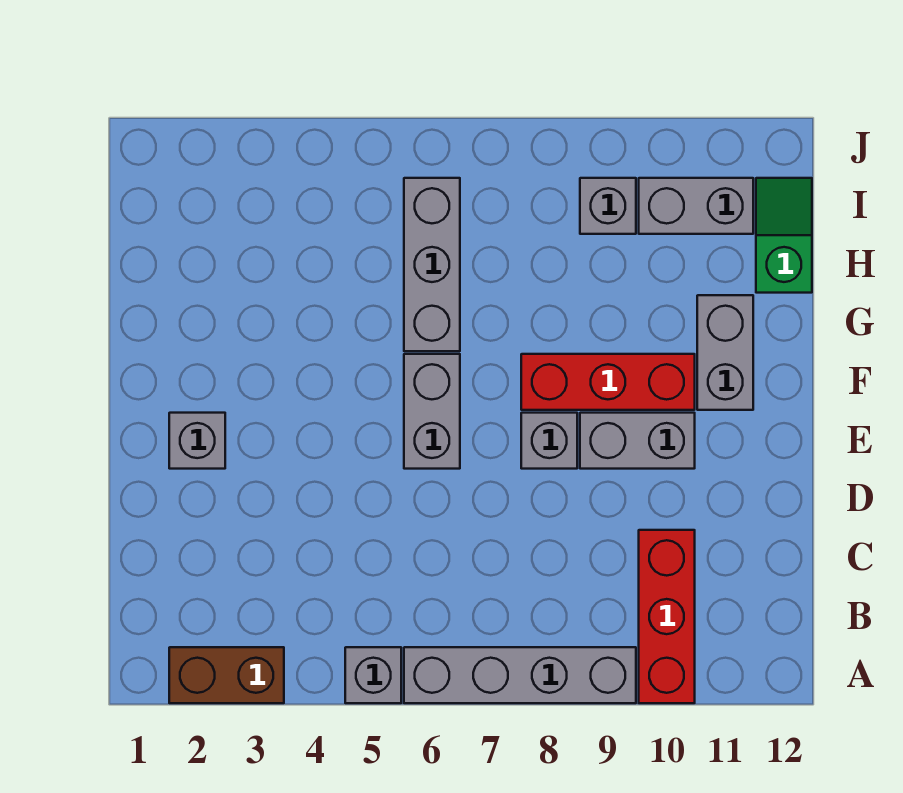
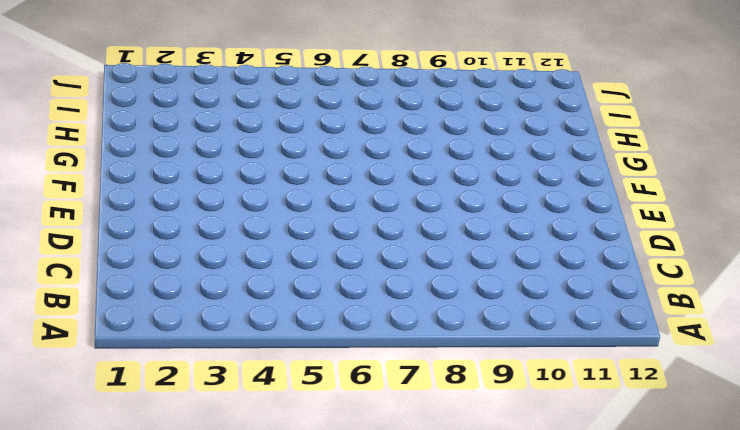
none -> brown brick A2:A3 level 1
none -> grey brick A5 level 1
none -> grey brick A6:A9 level 1

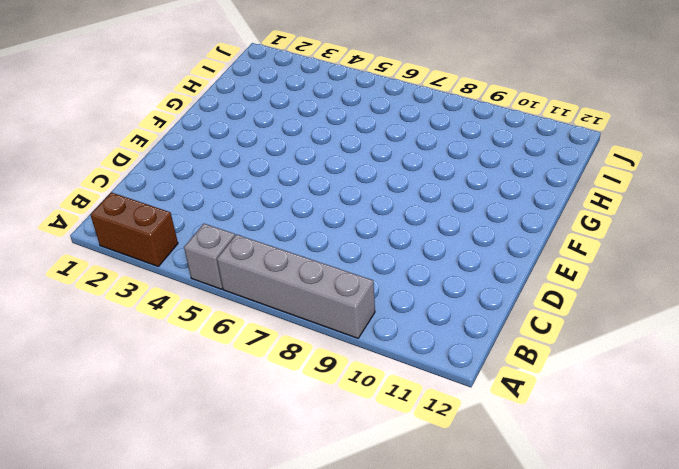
none -> red brick A10:C10 level 1
none -> grey brick E2 level 1
none -> grey brick E6:F6 level 1

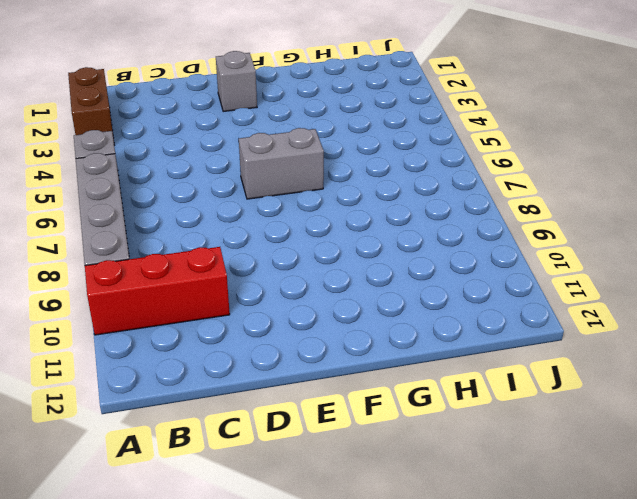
none -> grey brick E8 level 1
none -> grey brick E9:E10 level 1
none -> red brick F8:F10 level 1

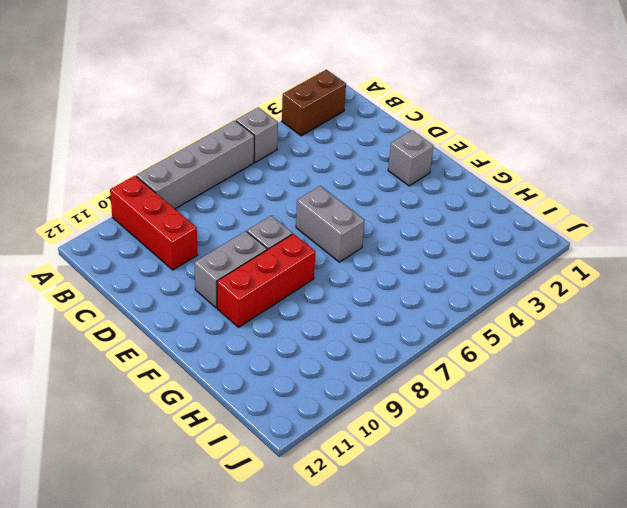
none -> grey brick F11:G11 level 1
none -> grey brick G6:I6 level 1
none -> green slope H12:I12 level 1 top H

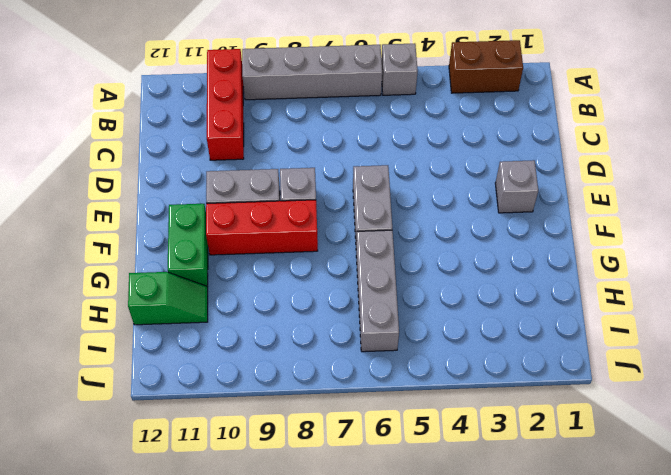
green brick F11:G11 level 1 -> grey brick F11:G11 level 1
green slope H11:H12 level 1 top 12 -> green slope H12:I12 level 1 top H
none -> grey brick I9 level 1
none -> grey brick I10:I11 level 1

